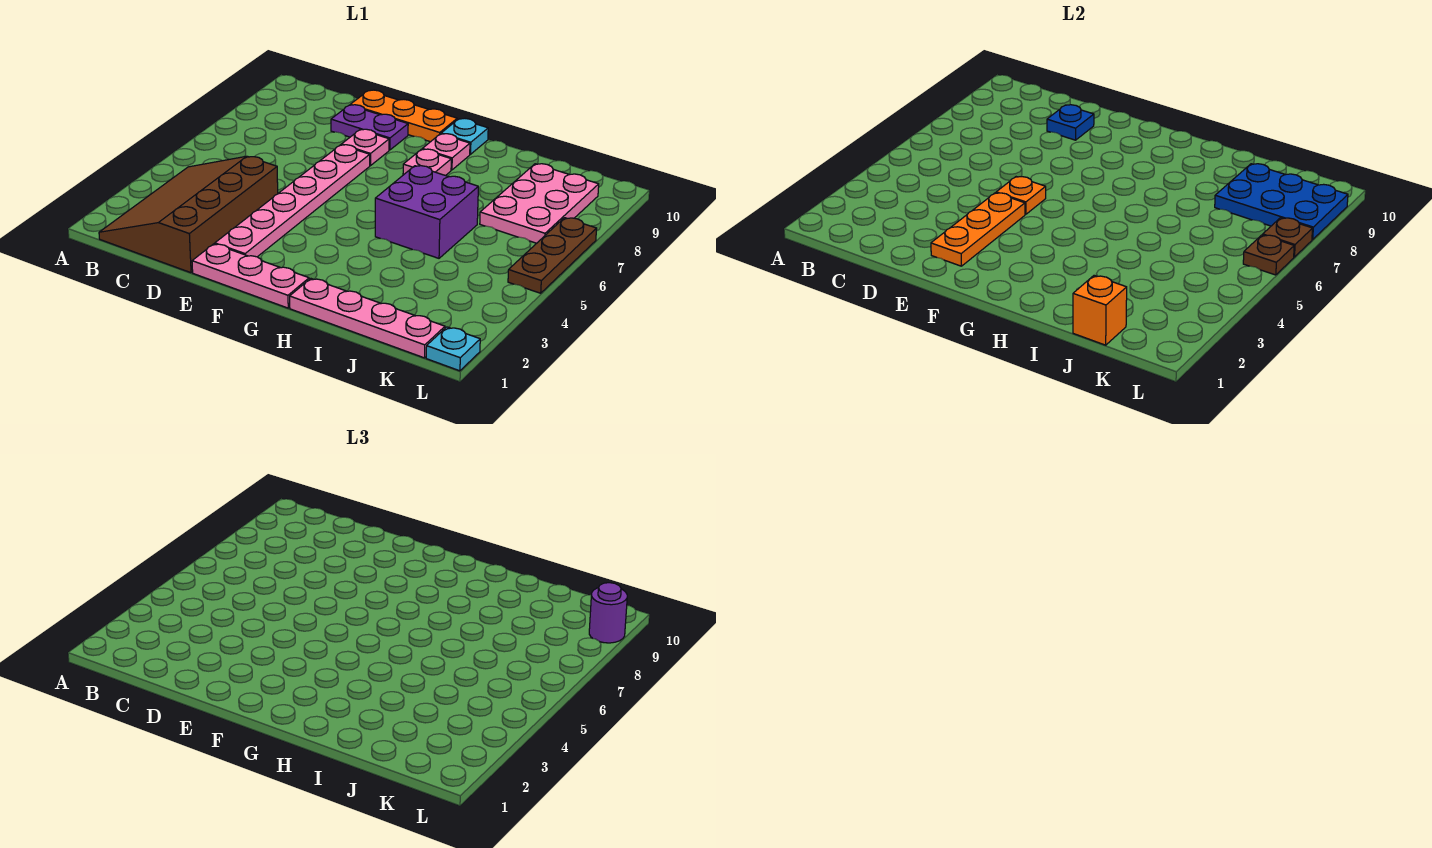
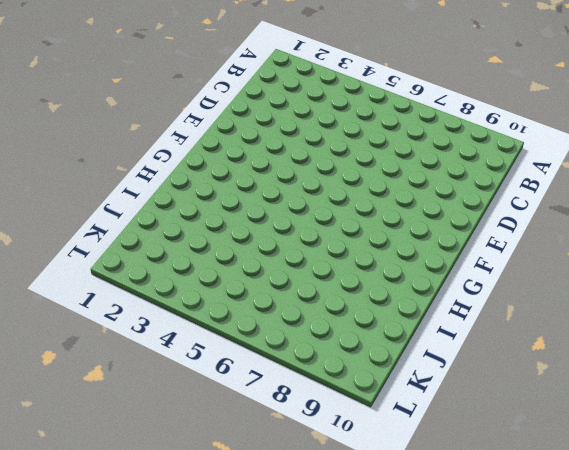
none -> brown slope B1:D4 level 1 top D
none -> purple plate D9:E9 level 1
none -> orange plate D10:F10 level 1

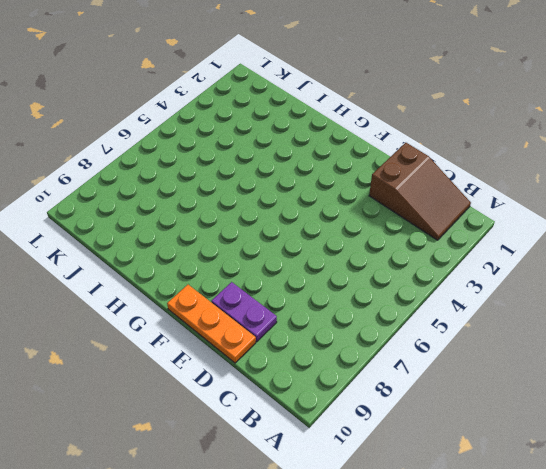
brown slope B1:D2 level 1 top D -> brown slope B1:D4 level 1 top D
none -> pink plate E1:G1 level 1
none -> pink plate E2:E7 level 1
none -> pink plate E8 level 1

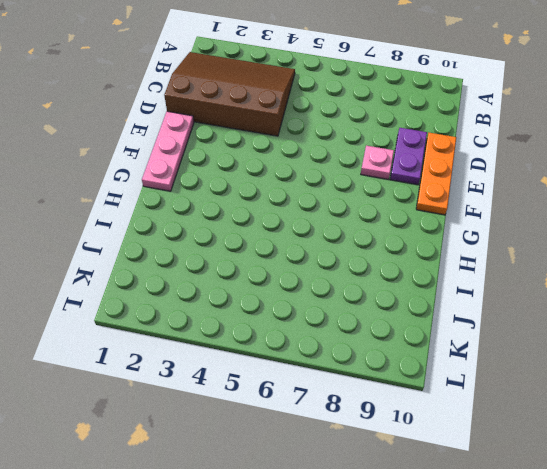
none -> pink plate E2:E7 level 1
none -> pink plate G8 level 1
none -> pink plate G9 level 1

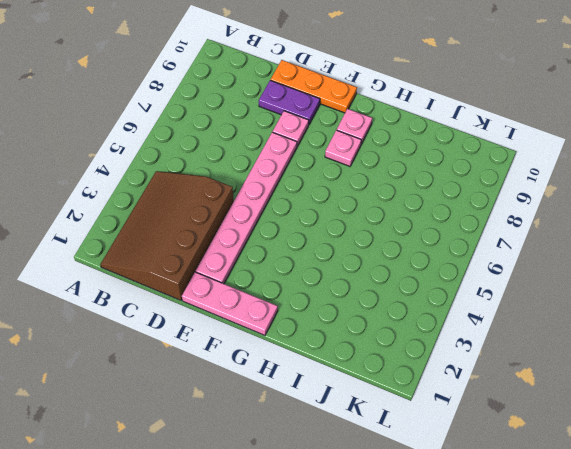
none -> cyan plate G10 level 1
none -> pink plate H1:K1 level 1
none -> purple brick H5:I6 level 1

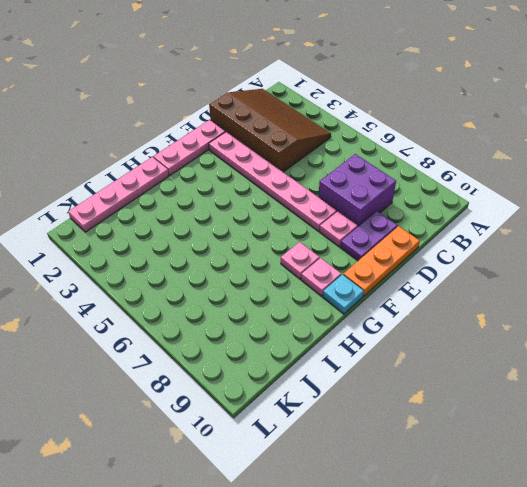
purple brick C7:D8 level 1 -> purple brick H5:I6 level 1
none -> pink plate J7:K9 level 1
none -> cyan plate L1 level 1
none -> brown plate L5:L7 level 1

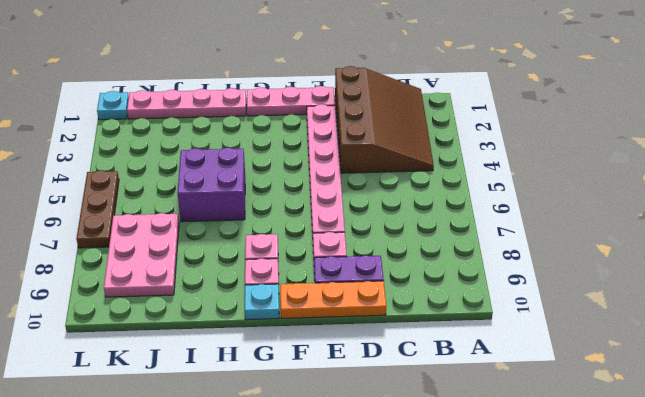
none -> blue plate D9 level 2
none -> orange plate E2:E4 level 2
none -> orange plate E5 level 2

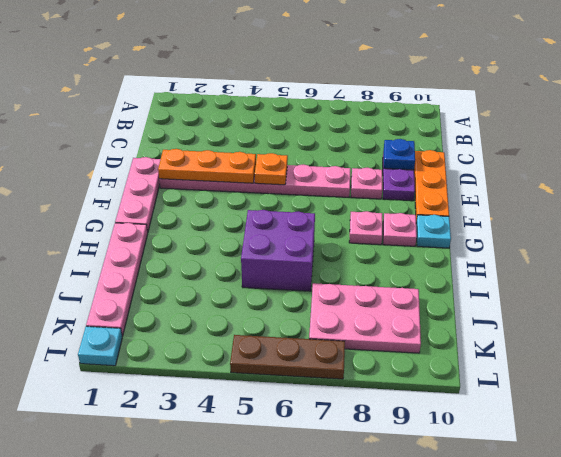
none -> brown slope B1:D4 level 1 top D
none -> orange brick J1 level 2
none -> blue plate J8:L9 level 2

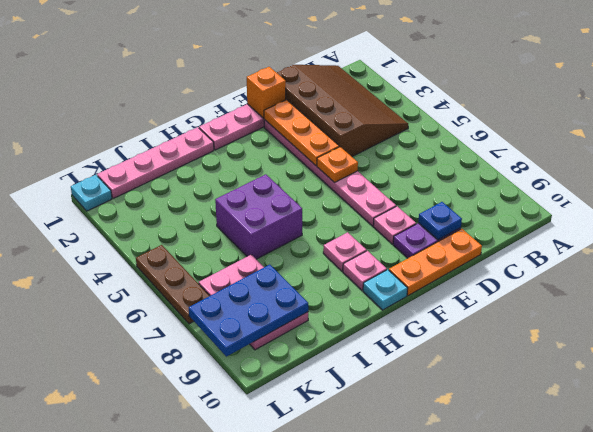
orange brick E1 level 2 -> orange brick J1 level 2
none -> brown plate L6 level 2
none -> brown plate L7 level 2
none -> purple round brick L9 level 3

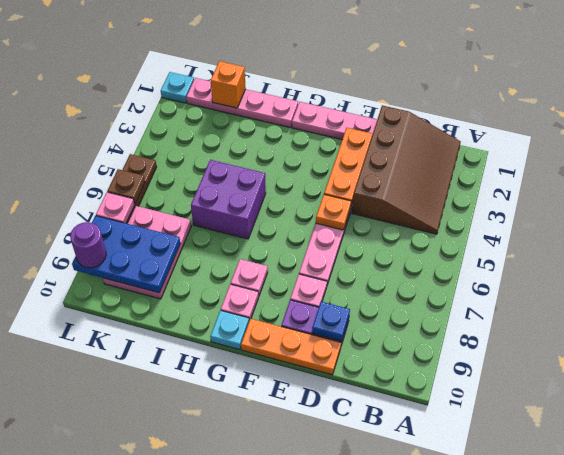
pink plate L7 level 2 -> brown plate L7 level 2

